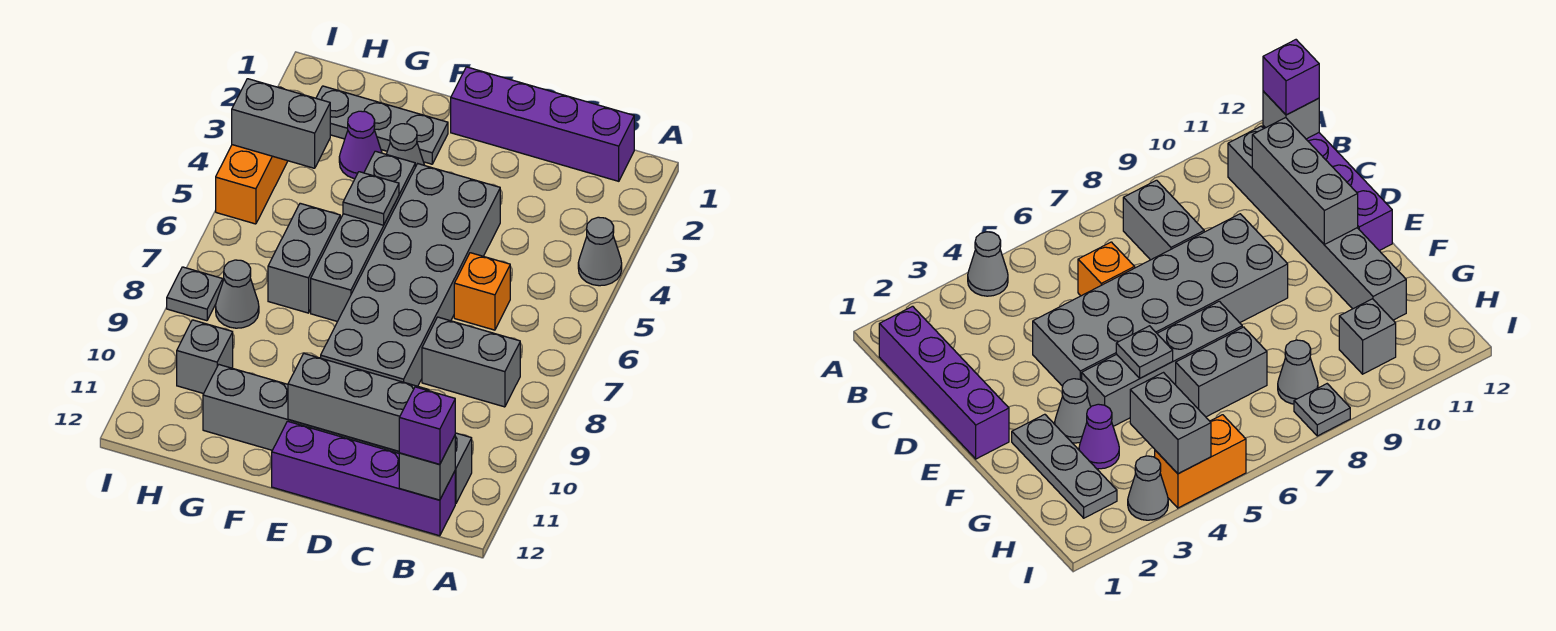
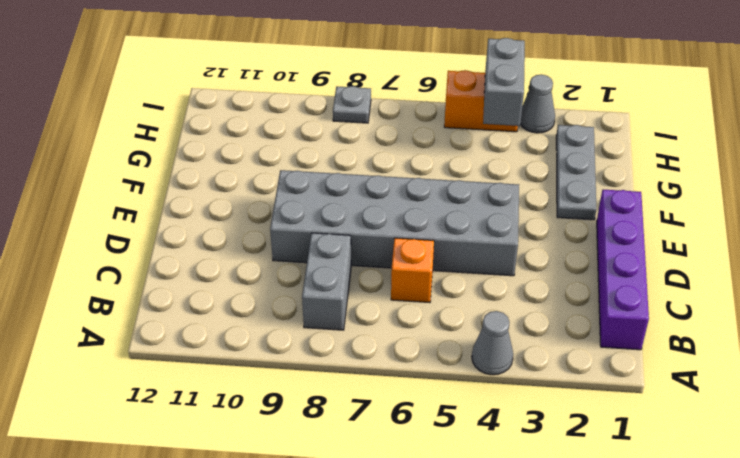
none -> grey brick B11:G11 level 1
none -> purple brick B12:E12 level 1
none -> grey cone F3 level 1

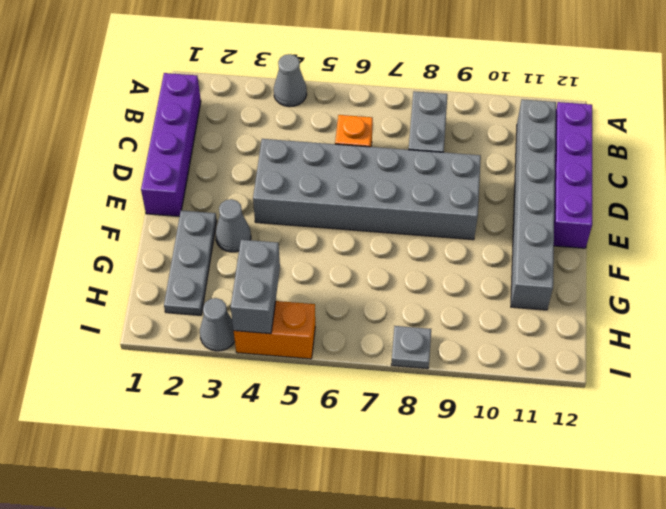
none -> grey brick F4:F7 level 1
none -> purple cone G3 level 1
none -> grey brick G6:G7 level 1

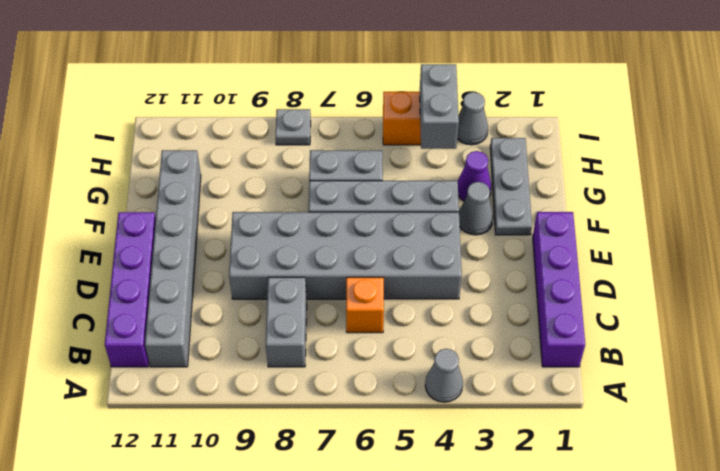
none -> grey cone H8 level 1
none -> grey brick H10 level 1
none -> grey brick B12 level 2

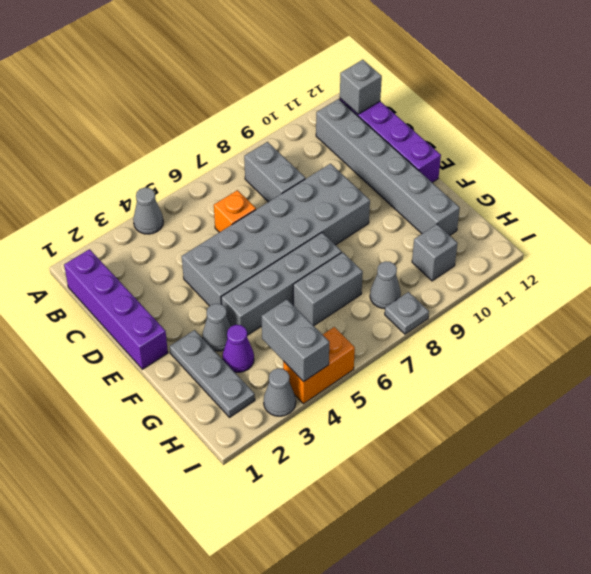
none -> grey brick C11:E11 level 2
none -> grey plate F5 level 2
none -> purple brick B12 level 3

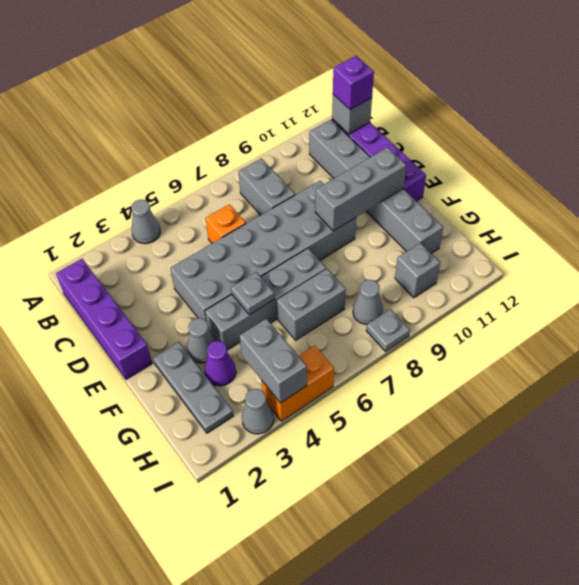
grey brick E9:E11 level 2 -> grey brick C11:E11 level 2

